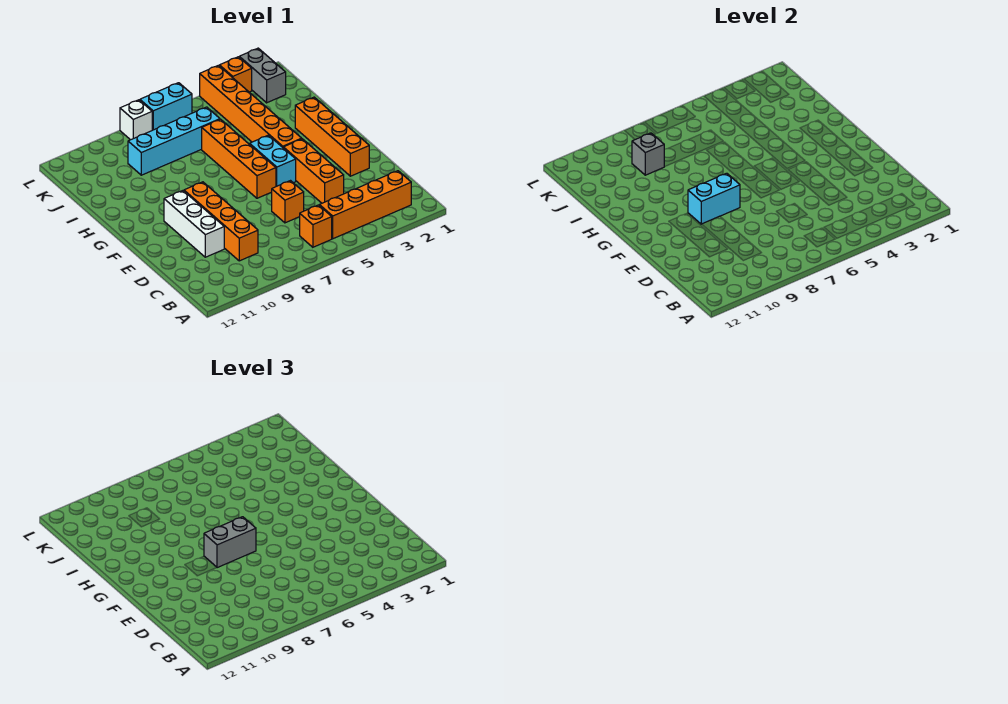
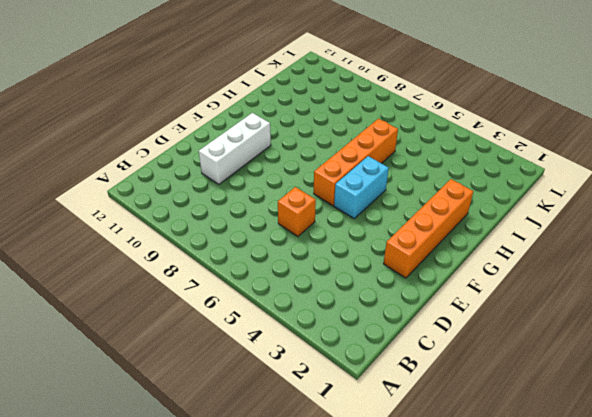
none -> orange brick B2:B5 level 1
none -> orange brick B6 level 1
none -> orange brick C9:F9 level 1

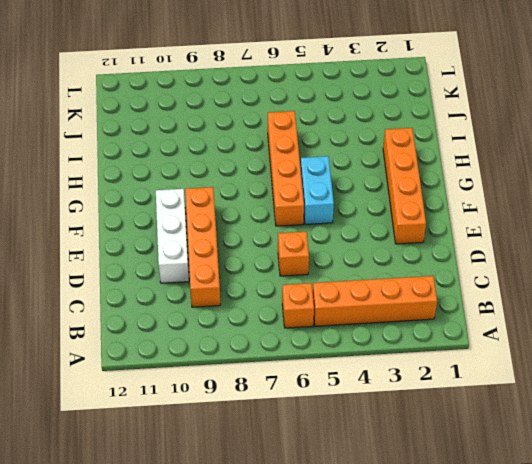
none -> orange brick D4:F4 level 1
none -> orange brick G4:L4 level 1
none -> cyan brick J6:J9 level 1

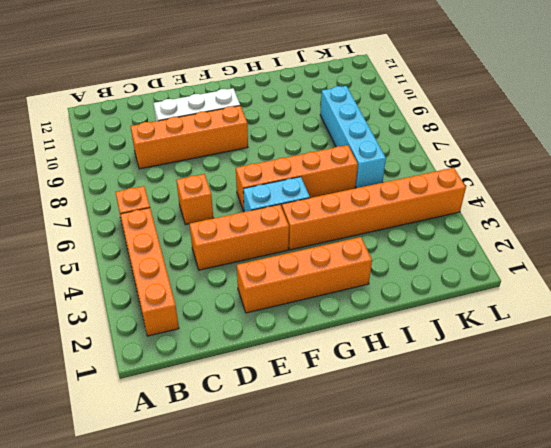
none -> grey brick K2:L2 level 1
none -> orange brick L3 level 1
none -> cyan brick L6:L7 level 1

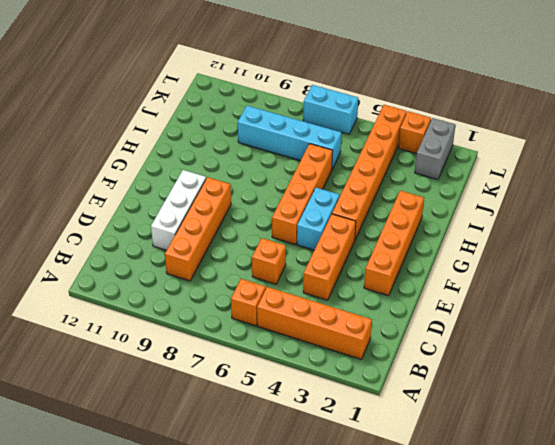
none -> white brick L8 level 1
none -> cyan brick F8:F9 level 2
none -> grey brick J9 level 2

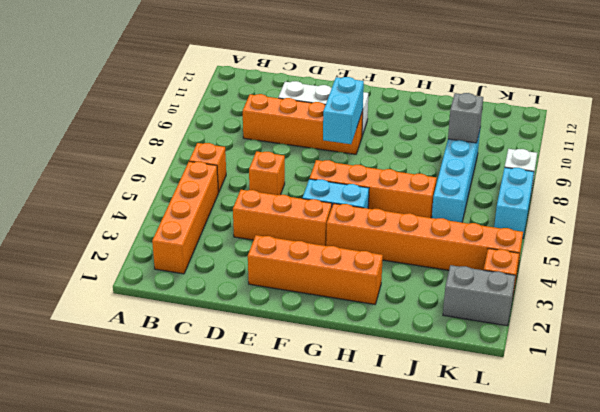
none -> grey brick F7:F8 level 3

